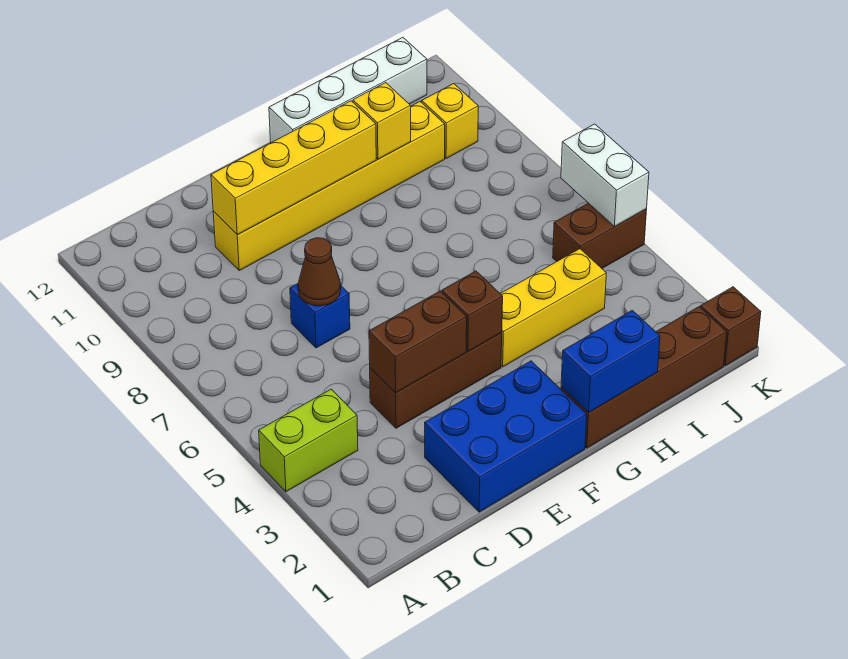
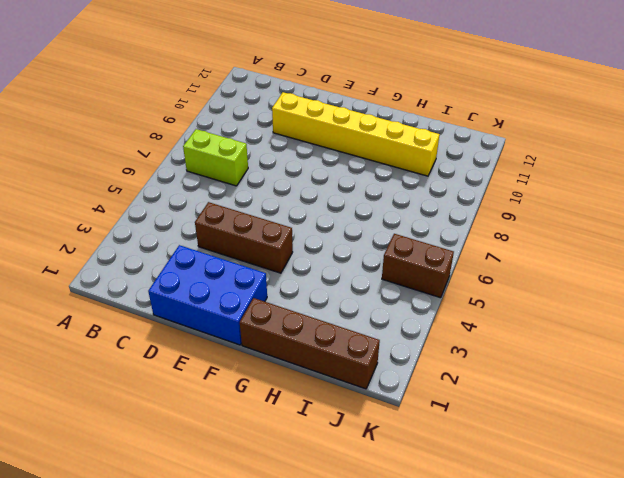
lime brick B7:C7 level 1 -> lime brick A4:B4 level 1
none -> blue brick D7 level 1
none -> yellow brick G4:I4 level 1
none -> white brick G12:J12 level 1

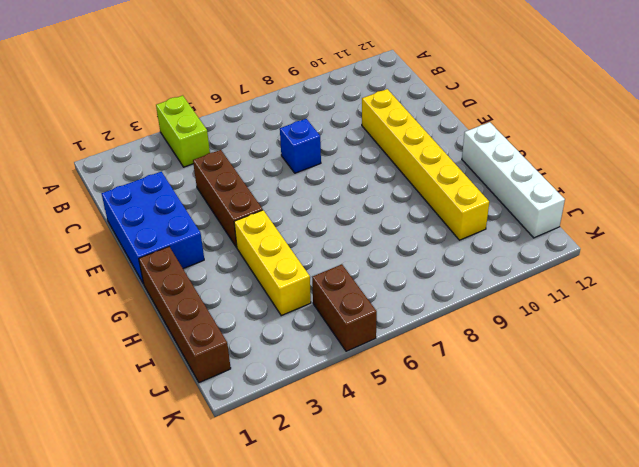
none -> yellow brick J10 level 1
none -> brown brick K1 level 1
none -> brown brick D4:E4 level 2

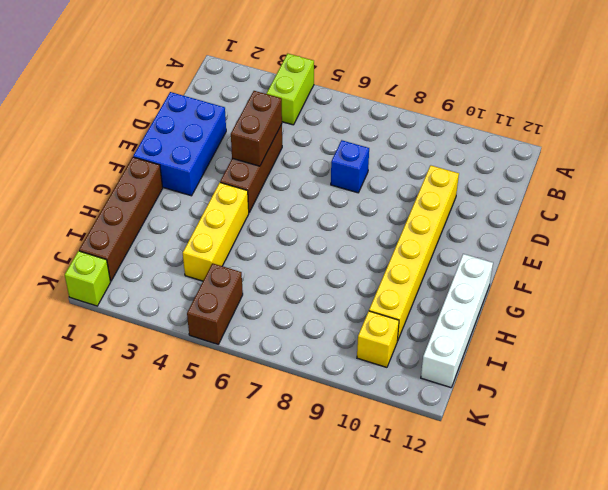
lime brick K1 level 1 -> brown brick K1 level 1
none -> brown cone D7 level 2
none -> yellow brick D10:G10 level 2
none -> brown brick F4 level 2

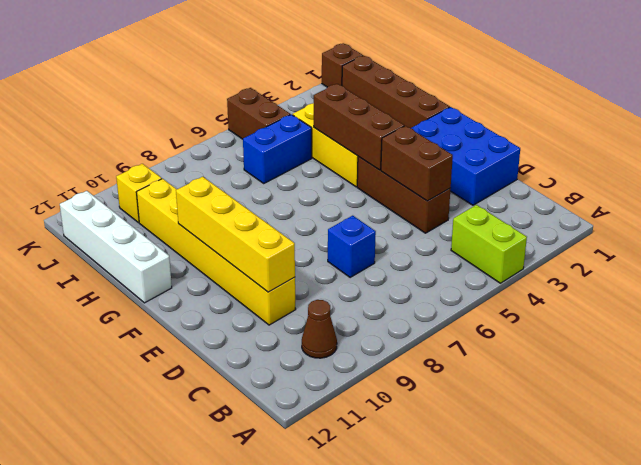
brown cone B10 level 1 -> brown cone D7 level 2
brown brick F4:H4 level 2 -> brown brick F4 level 2
blue brick I5:I6 level 1 -> blue brick G1:H1 level 2
none -> yellow brick H10 level 2
none -> white brick K5:K6 level 2

